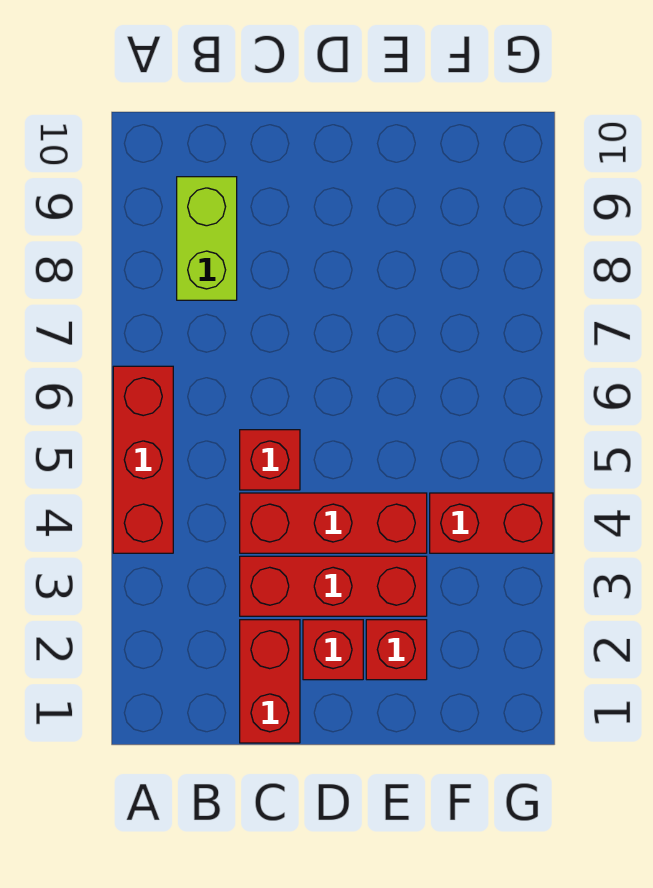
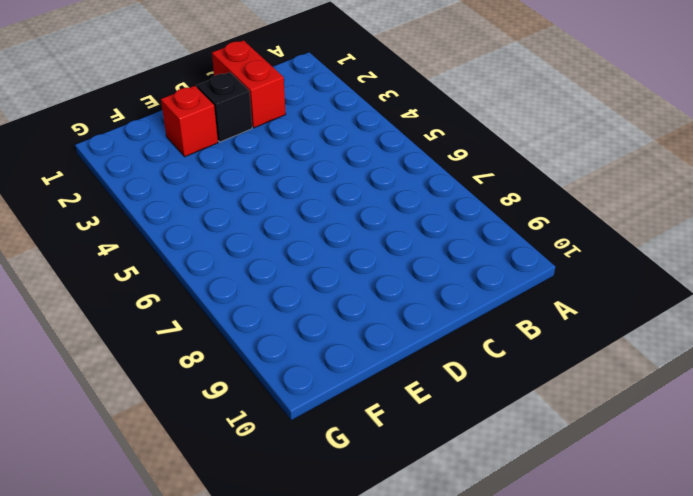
black brick D2 level 1 -> red brick D2 level 1
none -> red brick A4:A6 level 1
none -> lime brick B8:B9 level 1

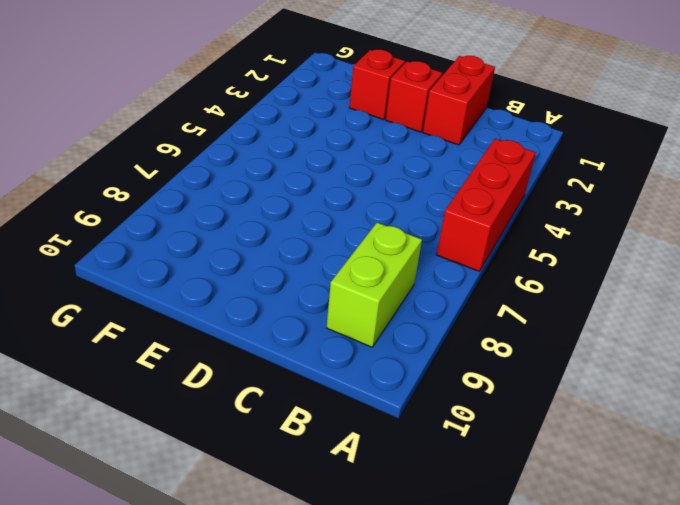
none -> red brick C3:E3 level 1
none -> red brick C4:E4 level 1

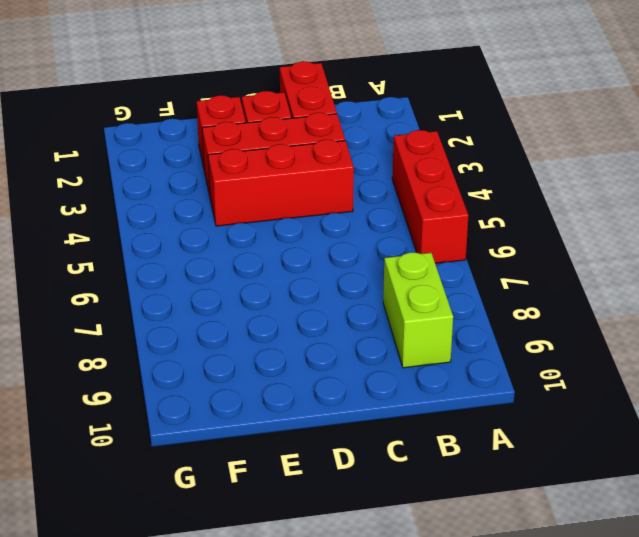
none -> red brick C5 level 1
none -> red brick F4:G4 level 1

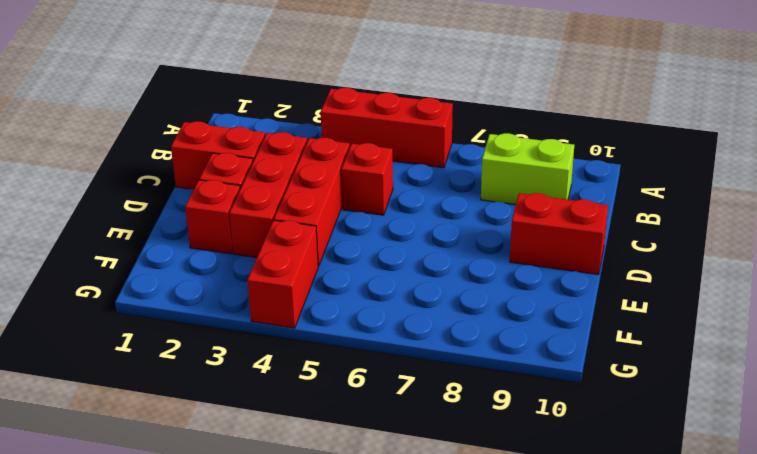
red brick D9:D10 level 1 -> none

